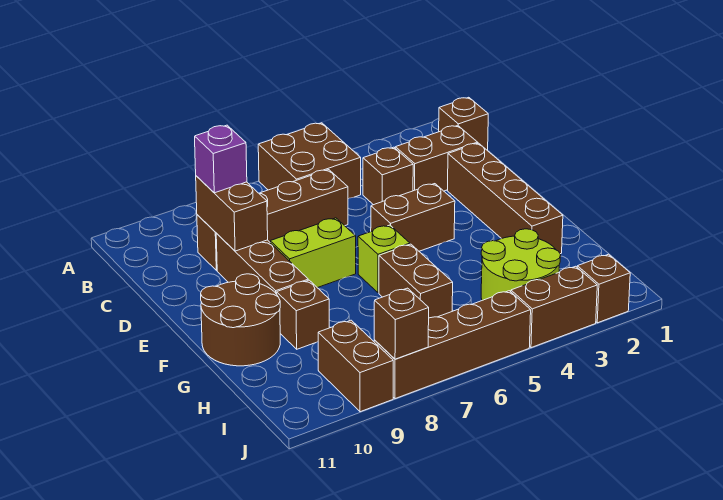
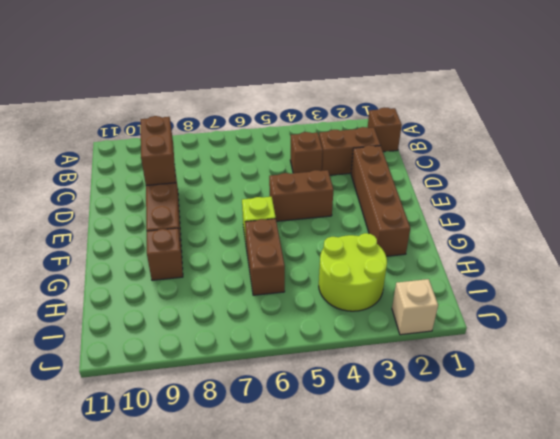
tan brick J2 level 1 -> brown brick J2 level 1
none -> brown brick A5:B6 level 1
none -> brown brick C6:C9 level 1
none -> lime brick E7:E8 level 1

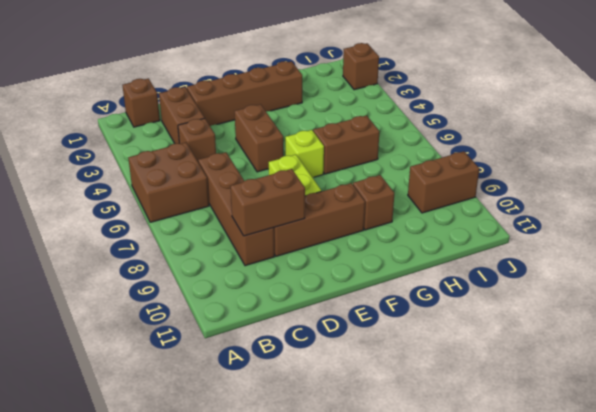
none -> brown round brick F10:G11 level 1
none -> lime round brick H3:I4 level 1
none -> brown brick J3:J4 level 1

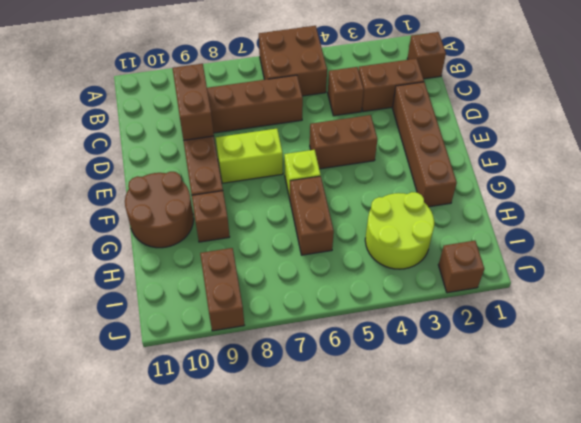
none -> brown brick J3:J4 level 1
none -> brown brick J5:J8 level 1
none -> brown brick J8 level 2

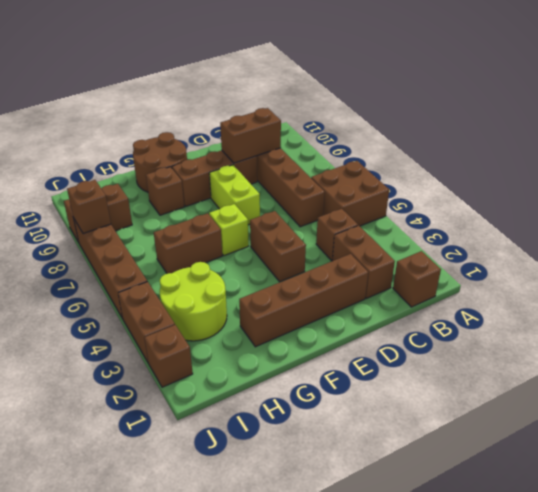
none -> purple brick C9 level 3

